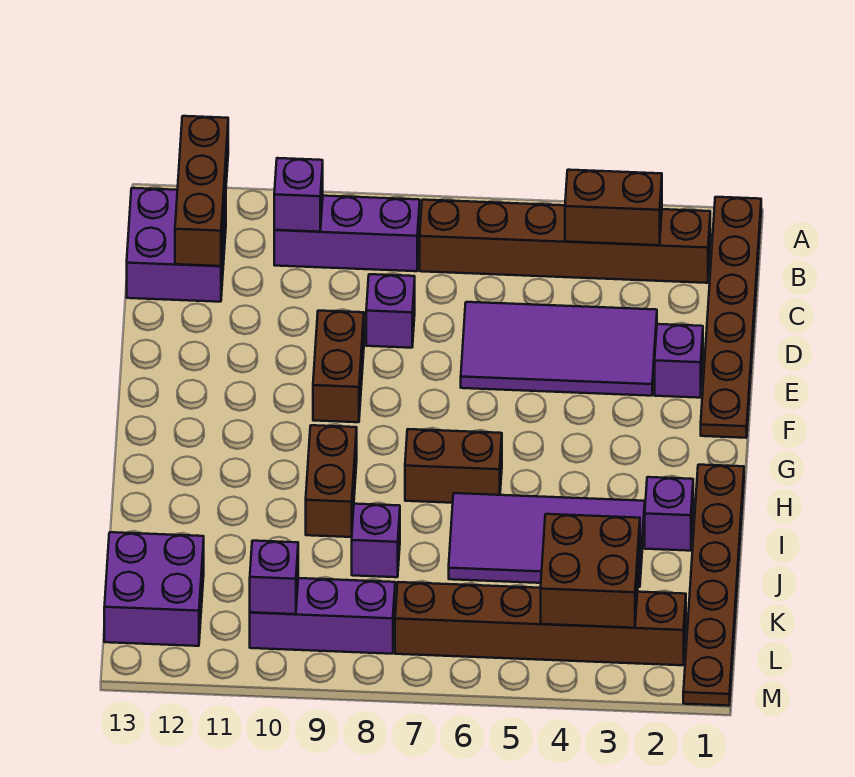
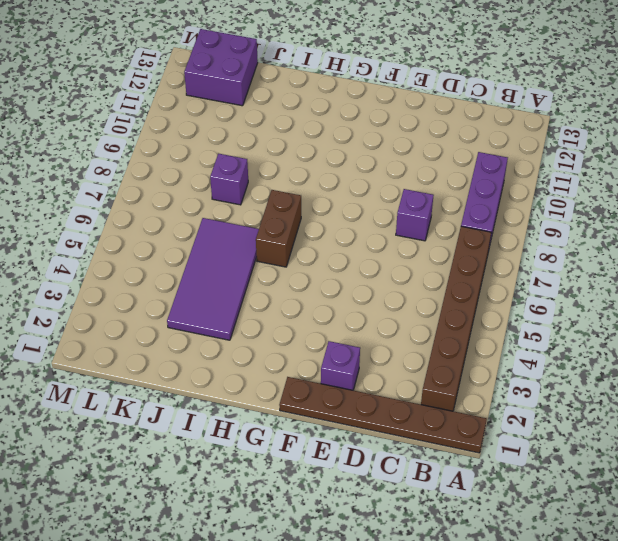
none -> purple brick B12:C13 level 1
none -> purple tile D3:E6 level 1
none -> brown brick E9:F9 level 1

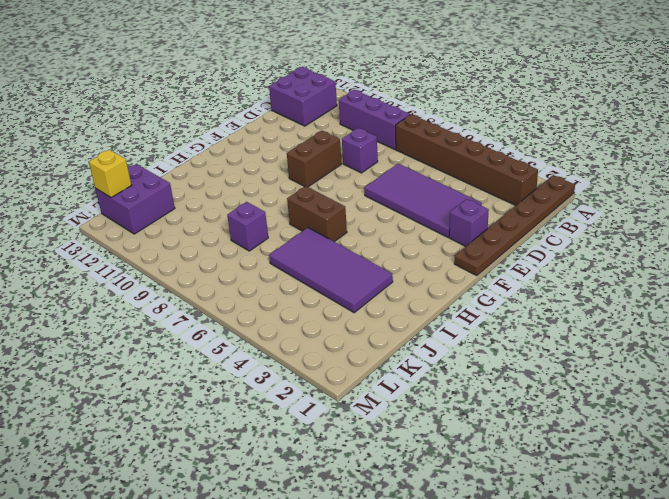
yellow brick L13 level 2 -> none
none -> brown plate H1:M1 level 1
none -> brown brick H9:I9 level 1
none -> purple brick I2 level 1

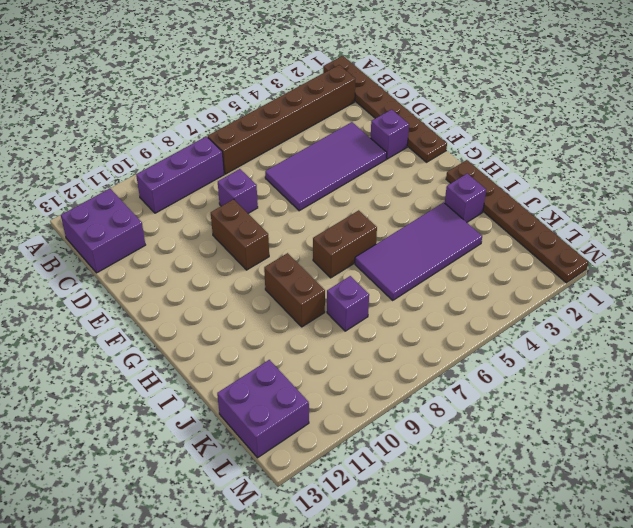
none -> brown brick L2:L7 level 1
none -> purple brick L8:L10 level 1
none -> brown brick A12:C12 level 2

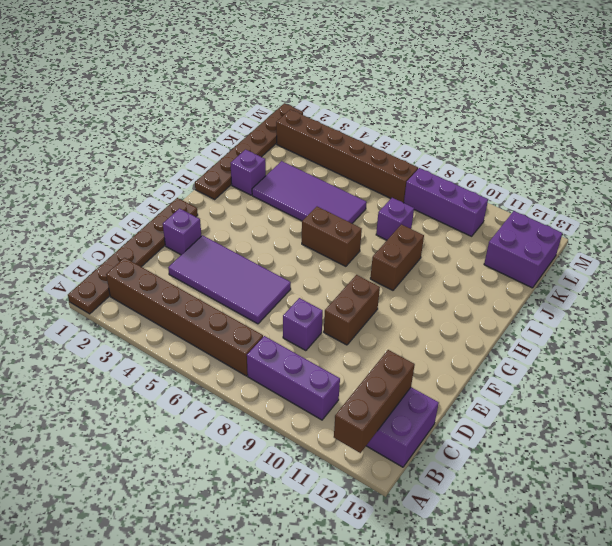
none -> brown brick B3:B4 level 2
none -> purple brick B10 level 2
none -> brown brick K3:L4 level 2

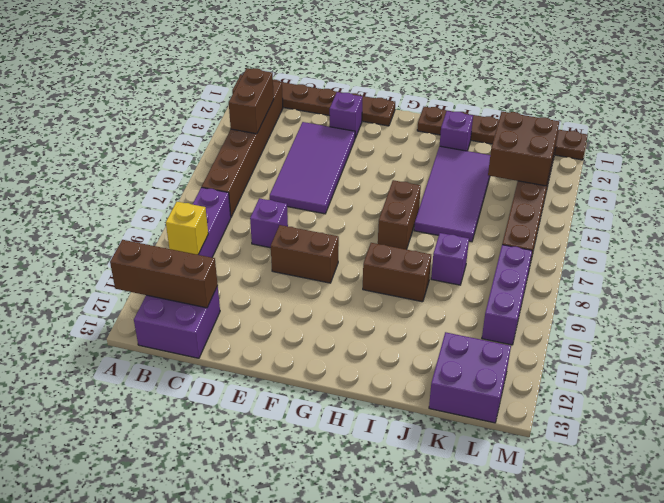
yellow brick B10 level 2 -> purple brick B10 level 2
none -> purple brick L10 level 2

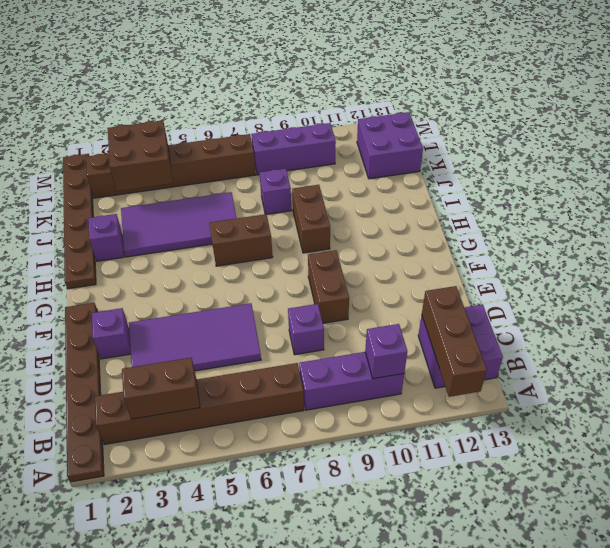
none -> purple brick L10 level 2

